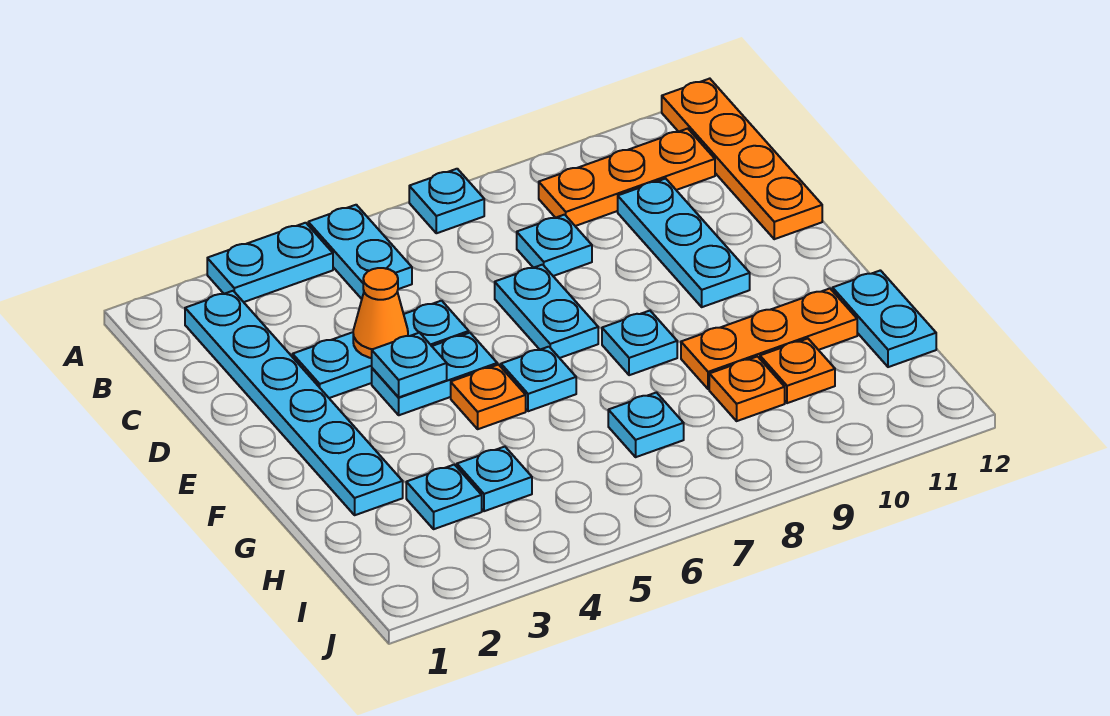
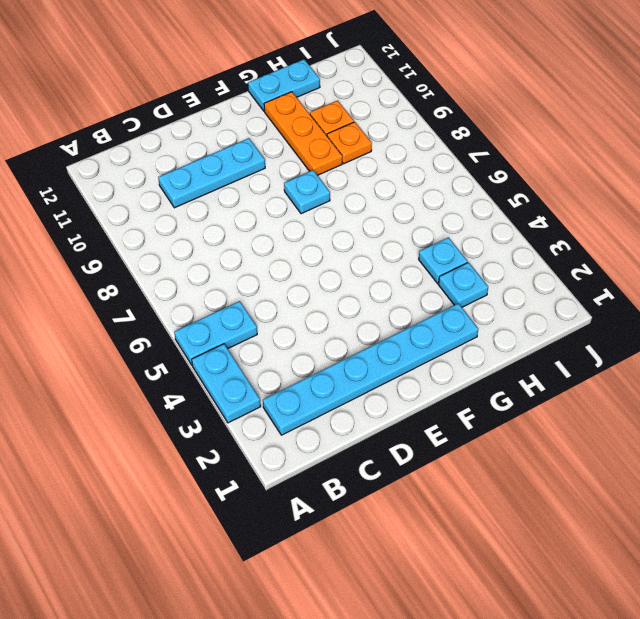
none -> cyan plate A7 level 1
none -> orange plate A12:D12 level 1
none -> orange plate B9:B11 level 1

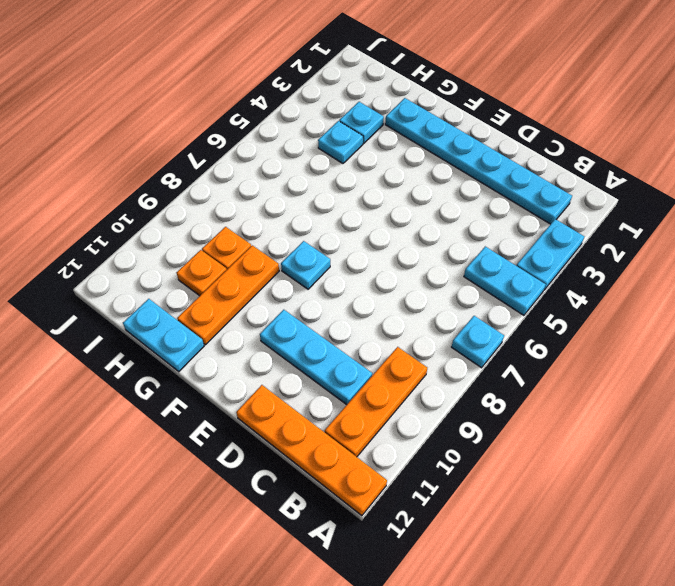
none -> cyan plate C8 level 1
none -> cyan plate D3:D5 level 1
none -> cyan plate D7:E7 level 1

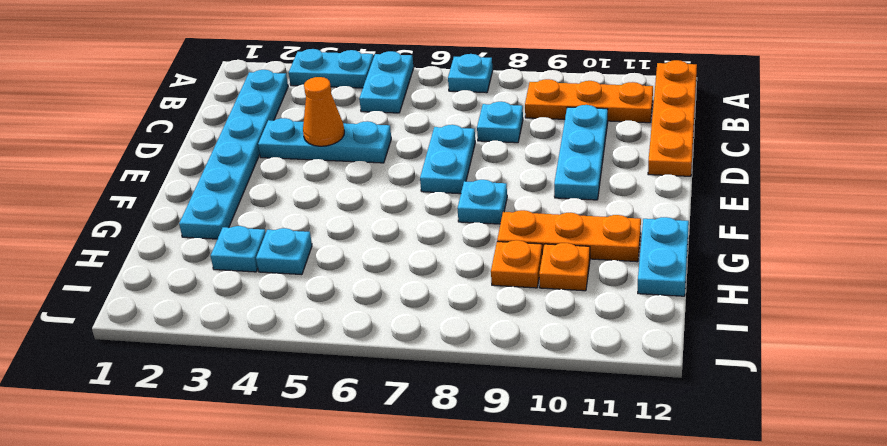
none -> cyan plate E4:E5 level 1
none -> orange plate F5 level 1
none -> cyan plate F6 level 1

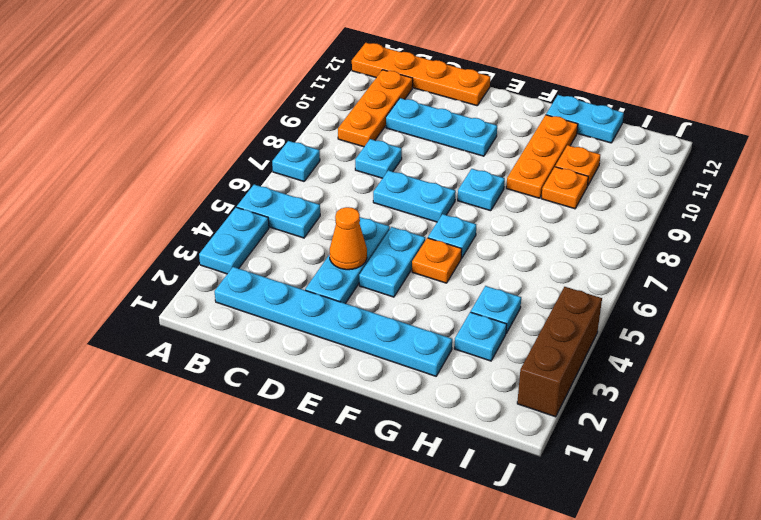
brown brick J2:J4 level 1 -> none
none -> cyan plate H7 level 1
none -> cyan plate E4 level 2

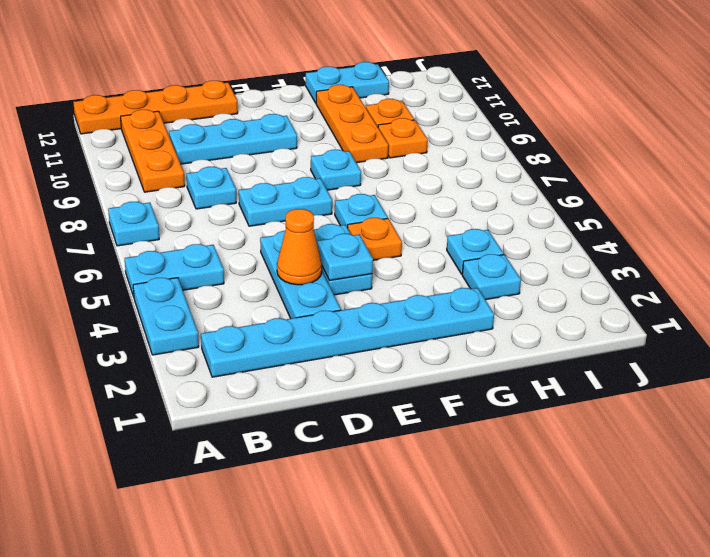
none -> cyan plate H7 level 1

